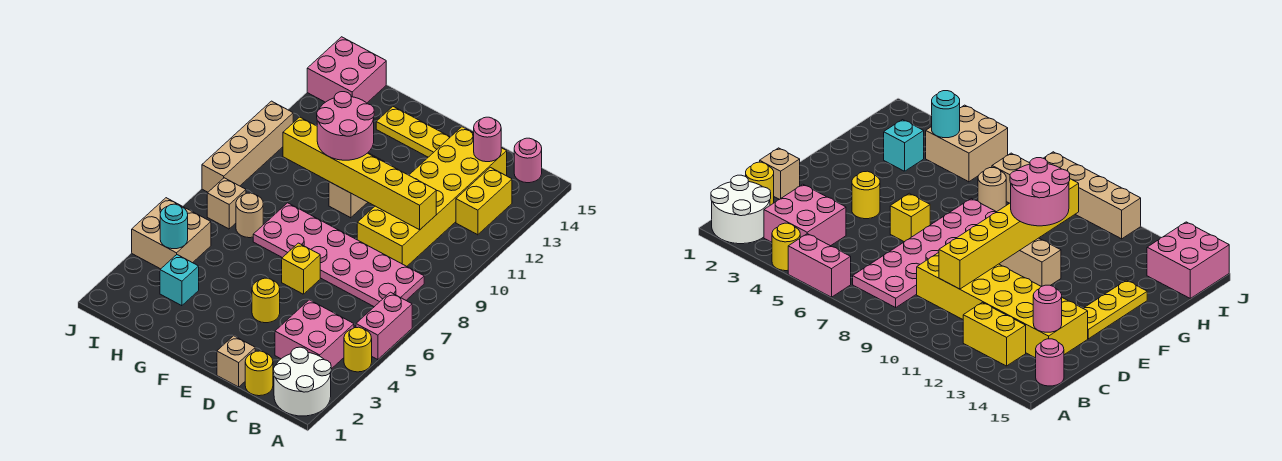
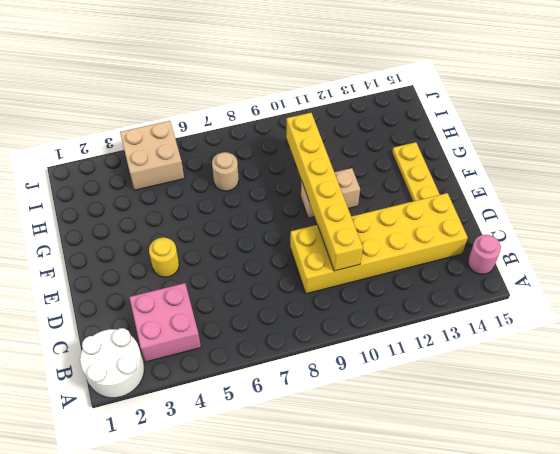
none -> yellow round brick A4 level 1
none -> pink brick A5:A6 level 1
none -> pink plate B7:G8 level 1

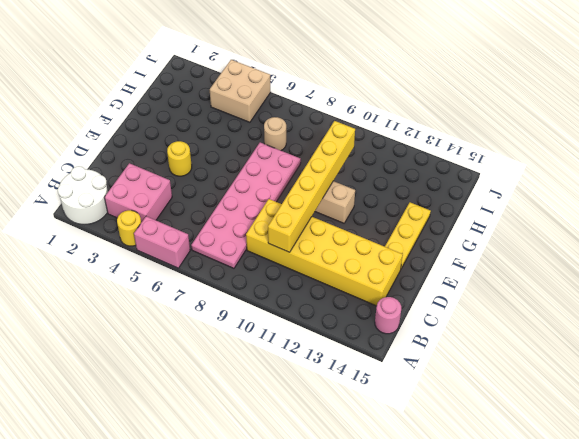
none -> yellow brick B12:B13 level 1
none -> yellow round brick C1 level 1
none -> tan brick D1 level 1

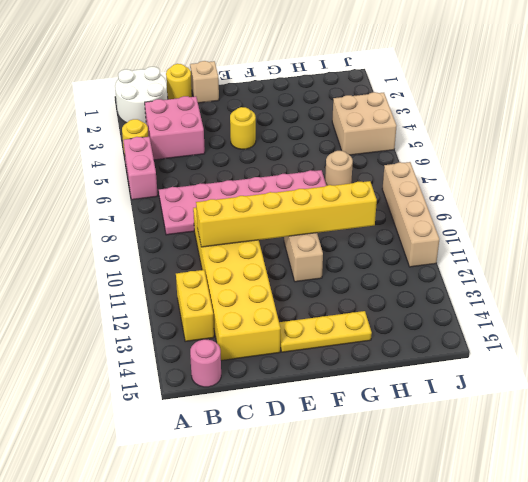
none -> yellow brick E6 level 1
none -> cyan brick H3 level 1
none -> tan brick I7 level 1

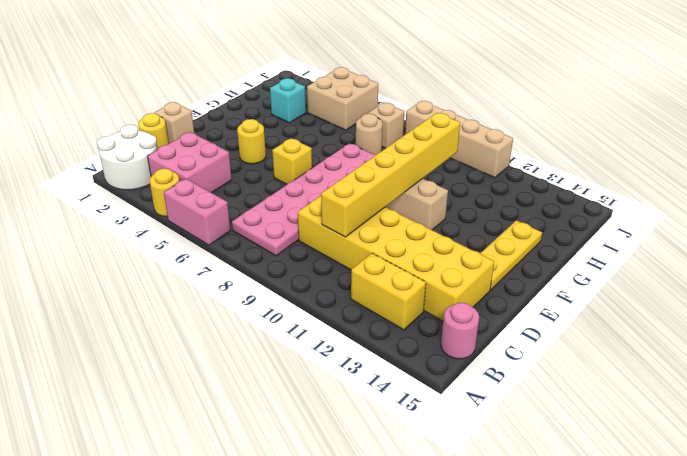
none -> pink brick I14:J15 level 1
none -> pink round brick C14 level 2
none -> cyan round brick I4 level 2

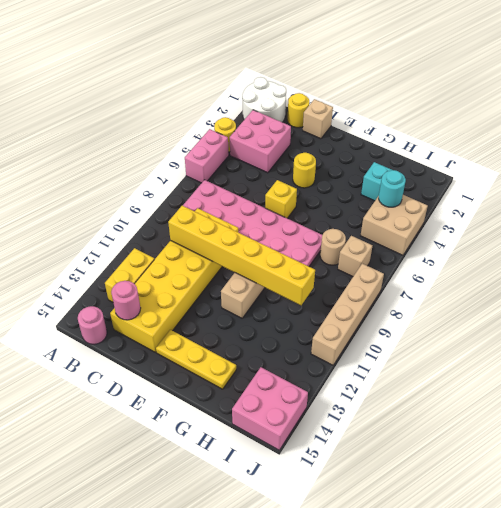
none -> pink round brick F10:G11 level 3

